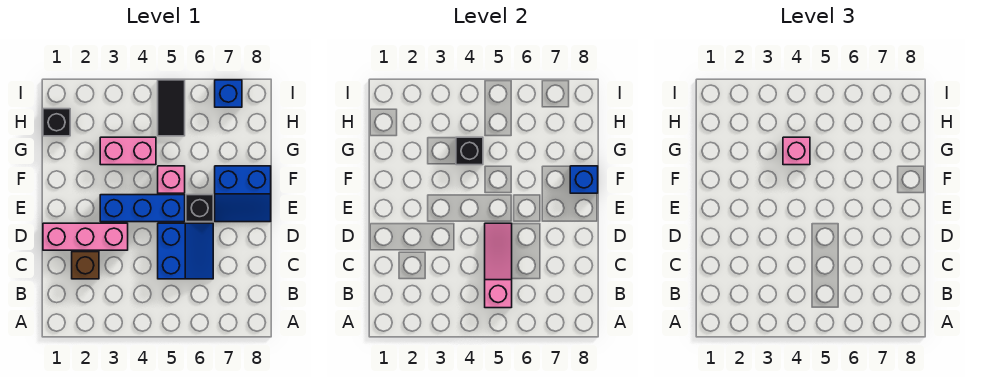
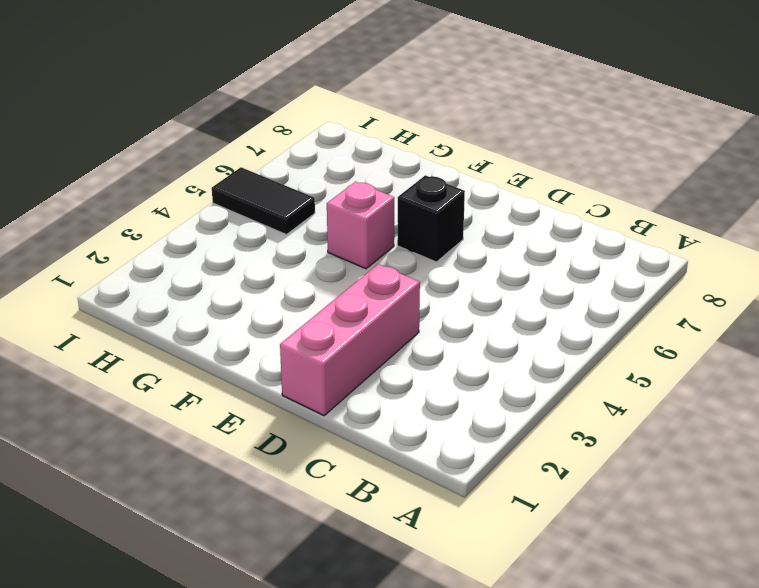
none -> brown brick C2 level 1
none -> blue slope C5:D6 level 1 top 5
none -> blue brick E3:E5 level 1

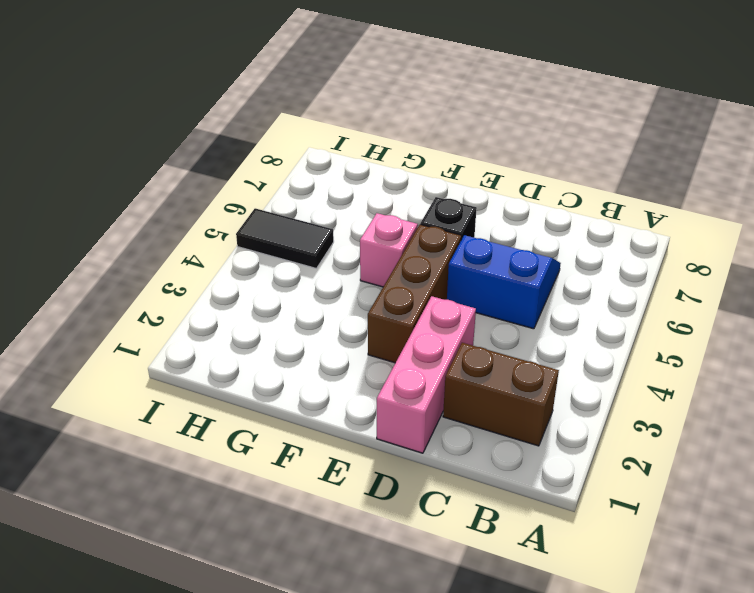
brown brick B2:C2 level 1 -> brown brick C2 level 1
brown brick E3:E5 level 1 -> blue brick E3:E5 level 1
none -> blue slope E7:F8 level 1 top F
none -> pink brick G3:G4 level 1
none -> black brick H1 level 1

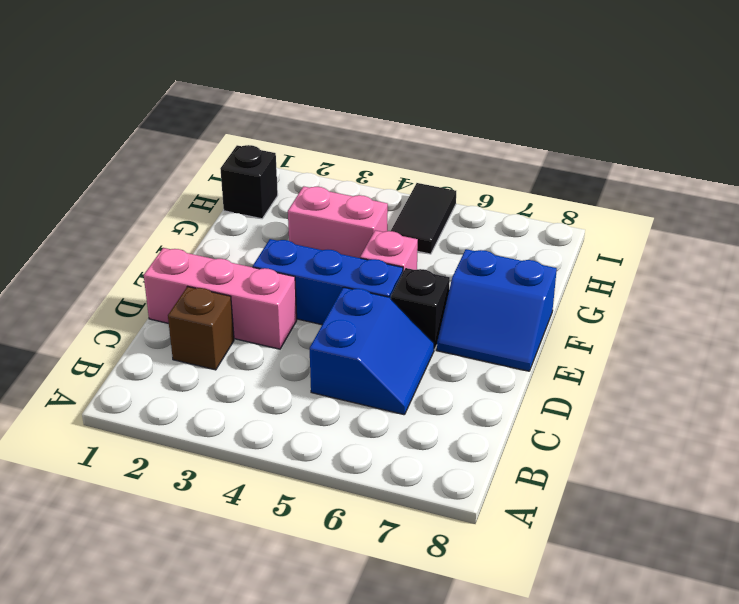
none -> blue brick I7 level 1
none -> pink slope B5:D5 level 2 top B
none -> blue brick F8 level 2

